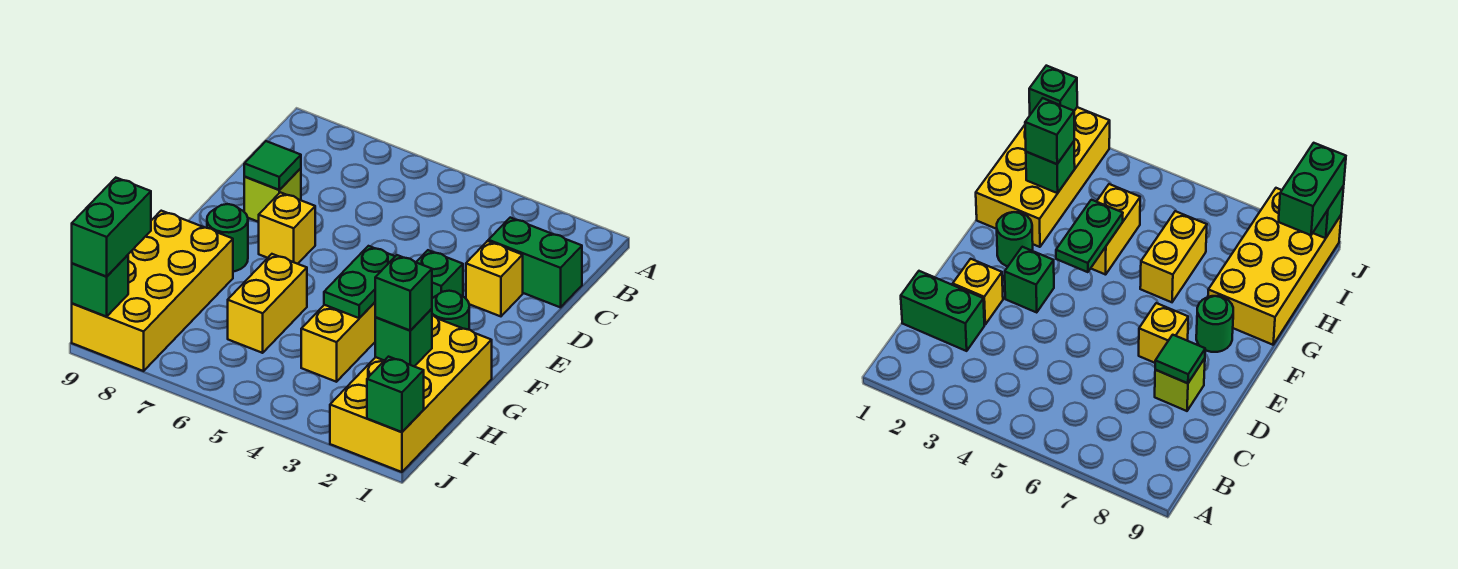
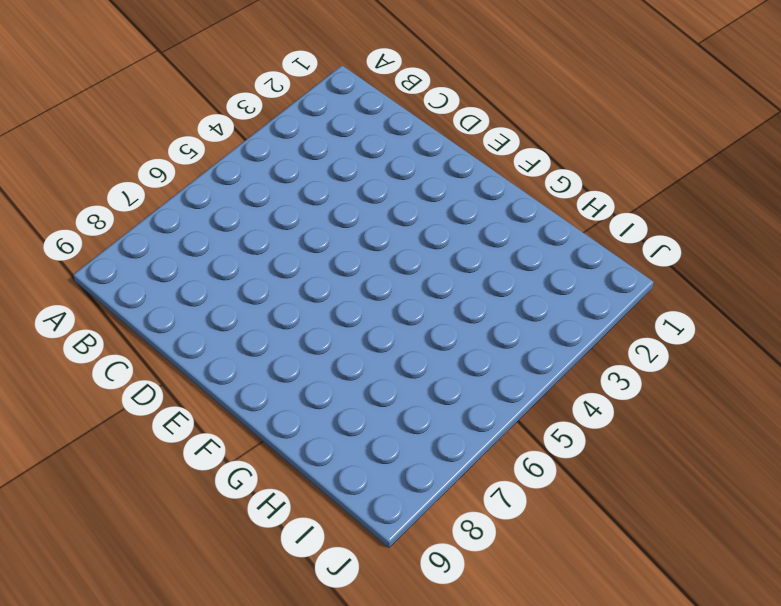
none -> green brick C1:C2 level 1
none -> yellow brick D2 level 1
none -> lime brick D8 level 1

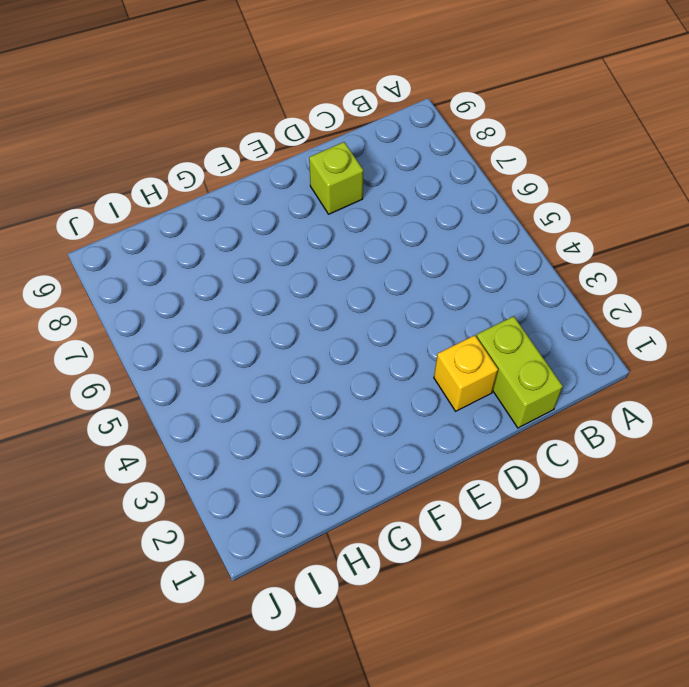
lime brick C1:C2 level 1 -> green brick C1:C2 level 1
none -> green brick E3 level 1
none -> yellow brick E7 level 1
none -> green round brick F2 level 1

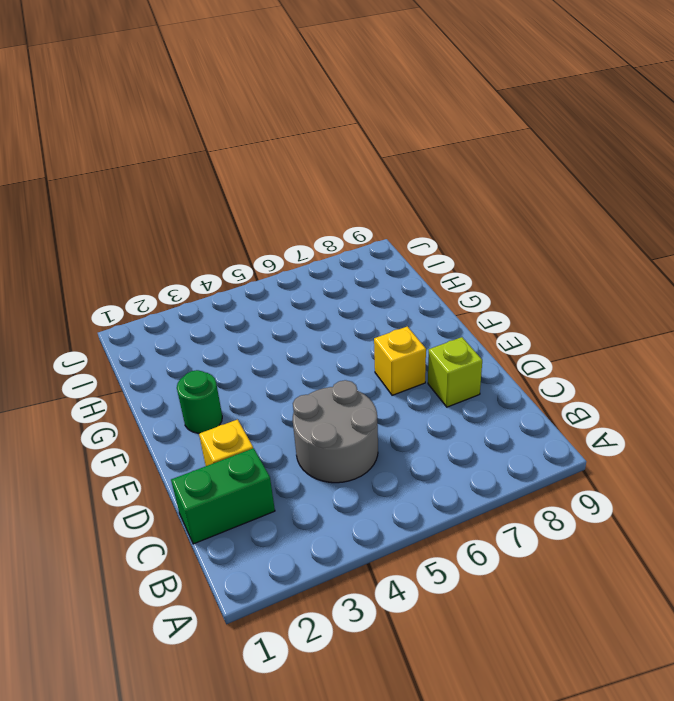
grey round brick C4:D5 level 1 -> none
none -> green brick E3 level 1
none -> green round brick F8 level 1
none -> yellow brick G1:J2 level 1

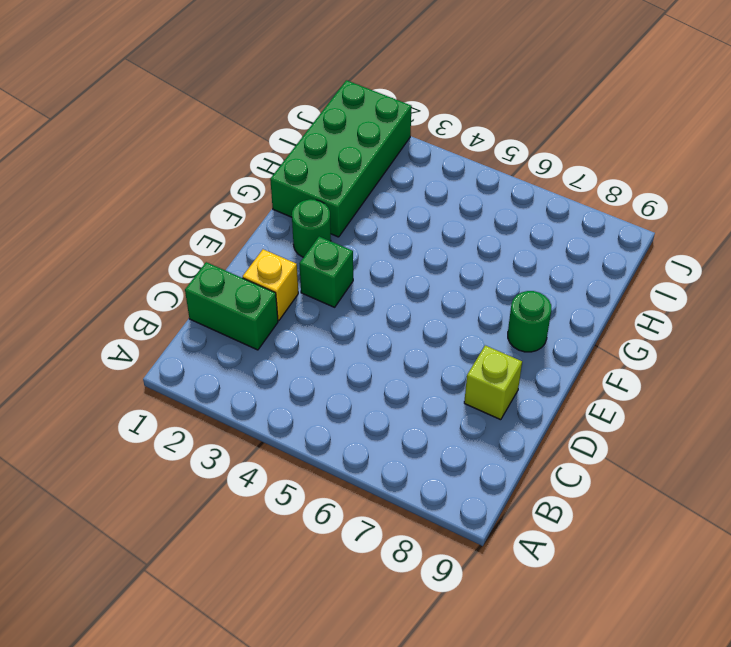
green brick G1:J2 level 1 -> yellow brick G1:J2 level 1
none -> yellow brick E7 level 1
none -> yellow brick G4:H4 level 1
none -> yellow brick G6:H6 level 1

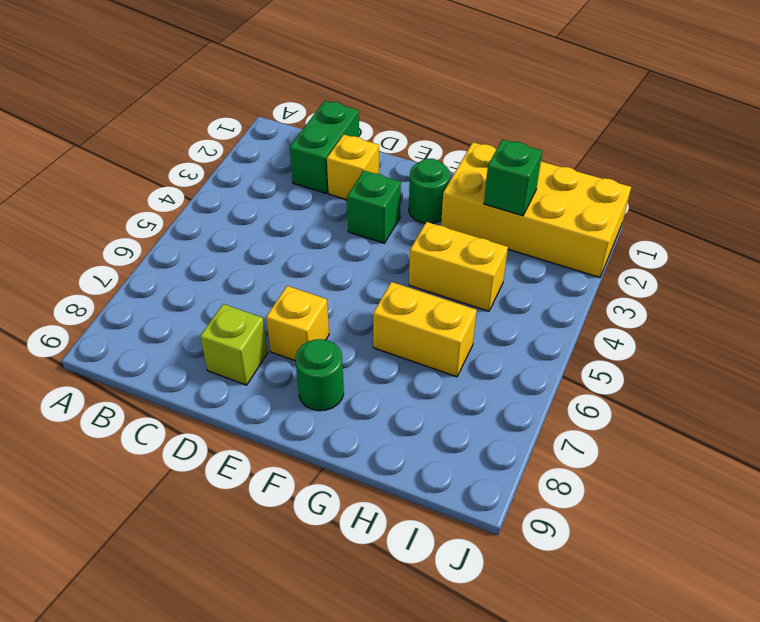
none -> yellow brick G8:J9 level 1
none -> green tile D8 level 2
none -> green plate F4:G4 level 2

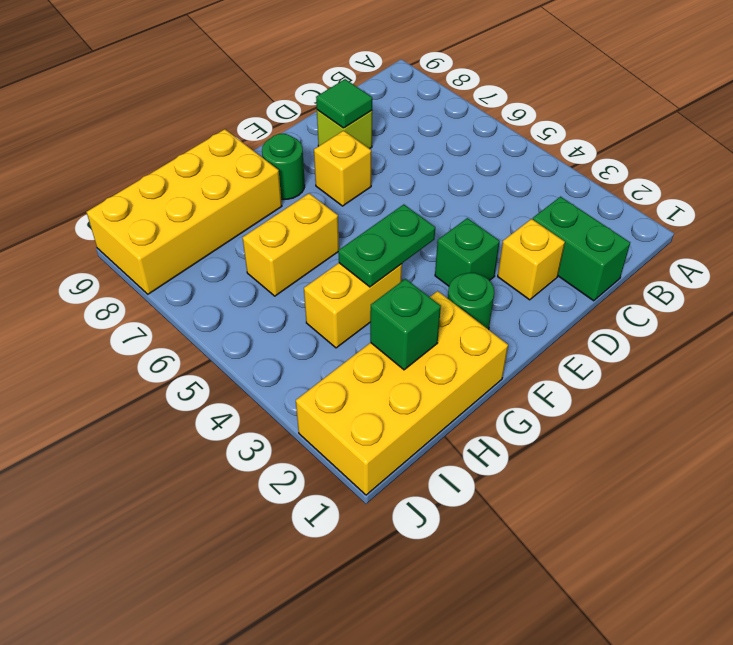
none -> green brick J1 level 2
none -> green brick J9 level 2
none -> green brick H2 level 3

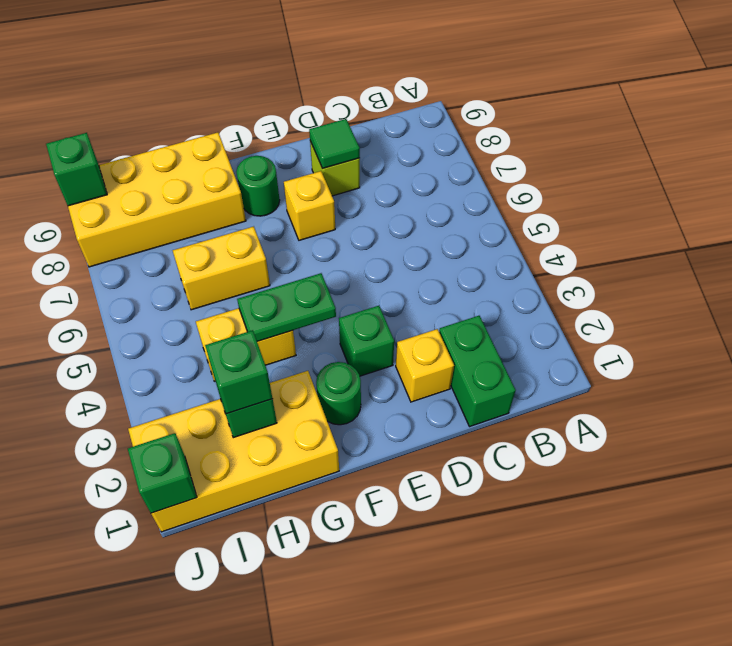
none -> green brick I9:J9 level 3

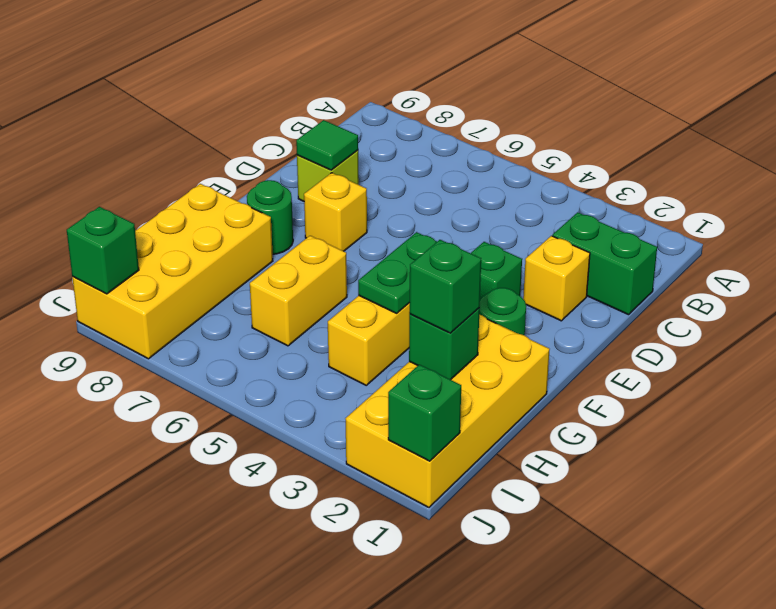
none -> green brick I9:J9 level 3

